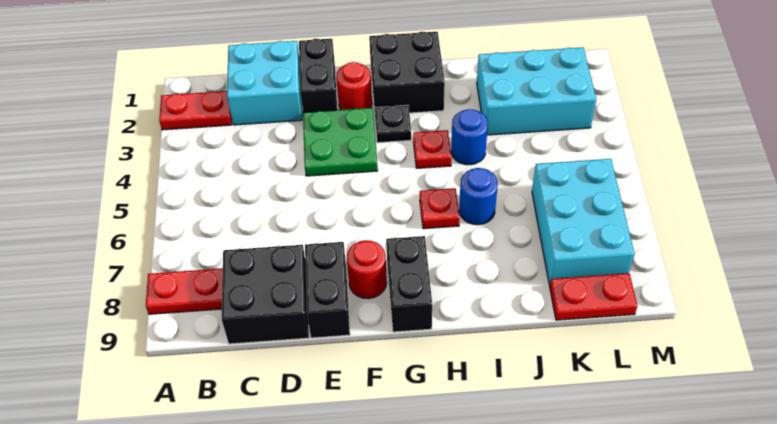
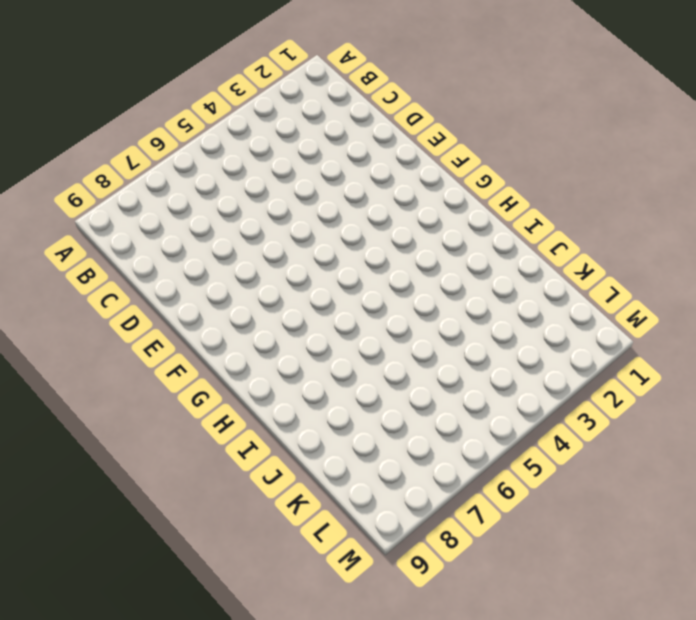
none -> red plate A2:B2 level 1
none -> red plate A8:B8 level 1
none -> cyan brick C1:D2 level 1

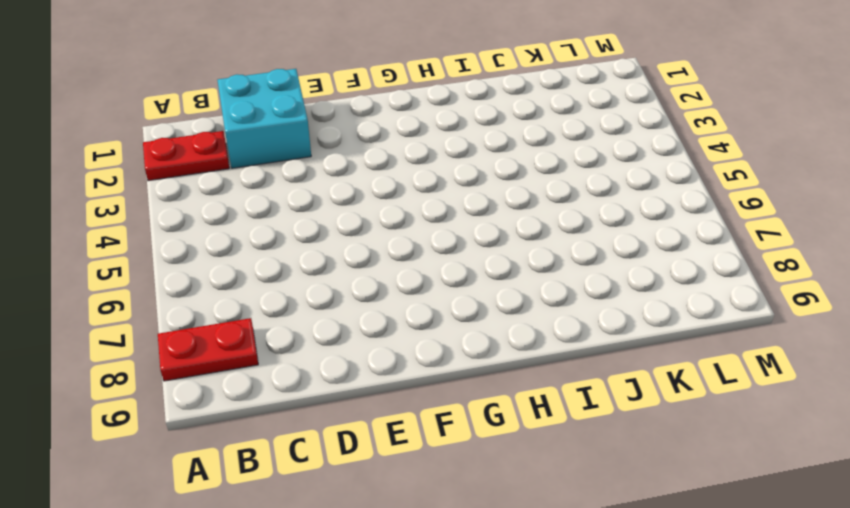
none -> black brick C8:D9 level 1
none -> black brick E1:E2 level 1
none -> green plate E3:F4 level 1

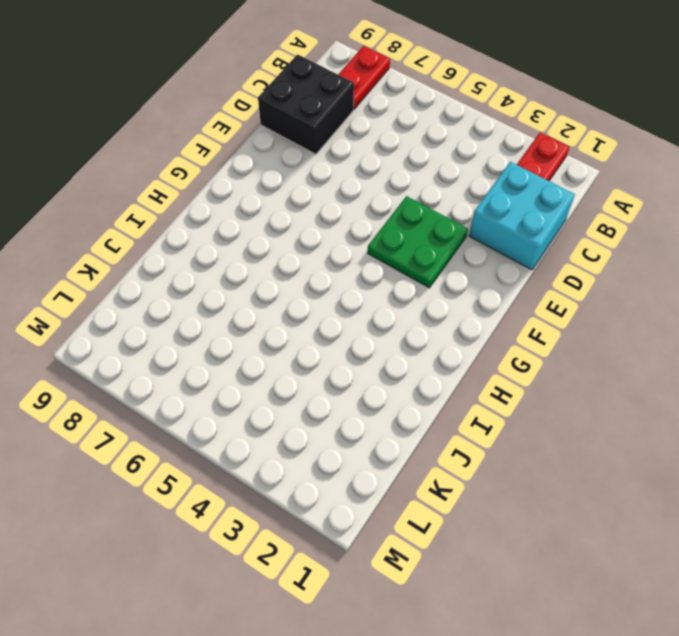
none -> black brick E1:E2 level 1
none -> black brick E8:E9 level 1
none -> red round brick F2 level 1

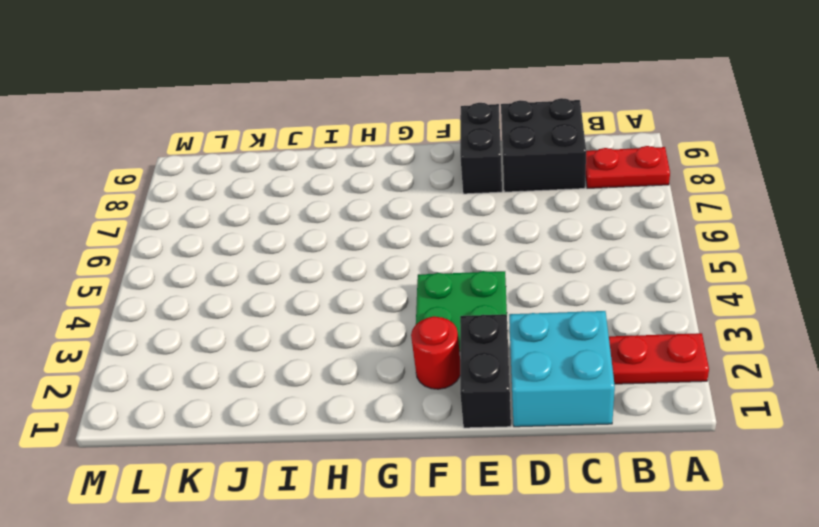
none -> red round brick F8 level 1
none -> black brick G1:H2 level 1
none -> black plate G3 level 1

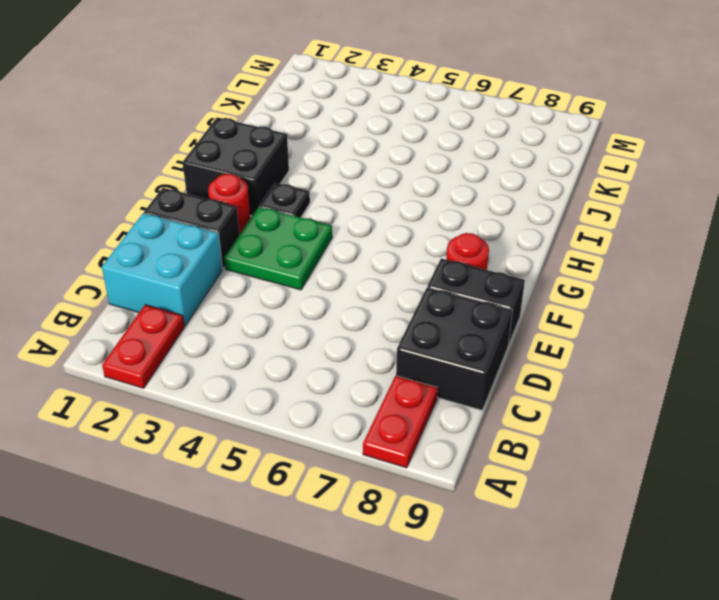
none -> black brick G8:G9 level 1
none -> red plate H4 level 1
none -> red plate H6 level 1

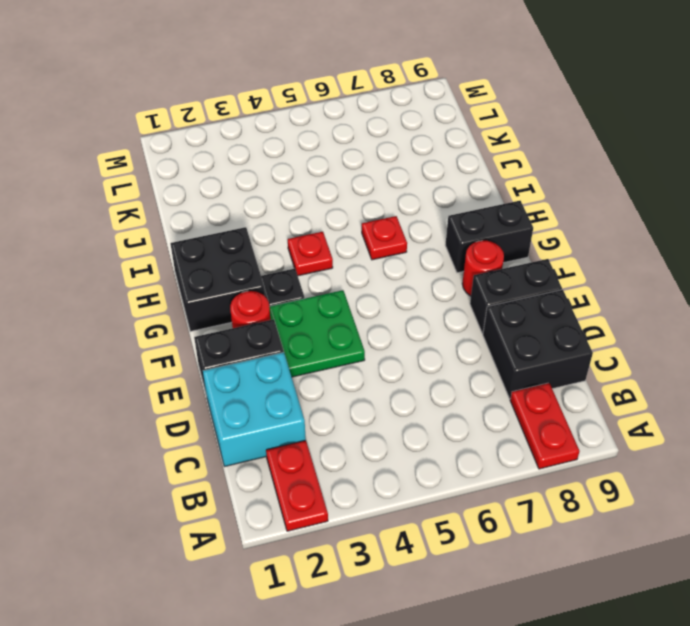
none -> blue round brick I4 level 1
none -> blue round brick I6 level 1
none -> cyan brick J2:L3 level 1

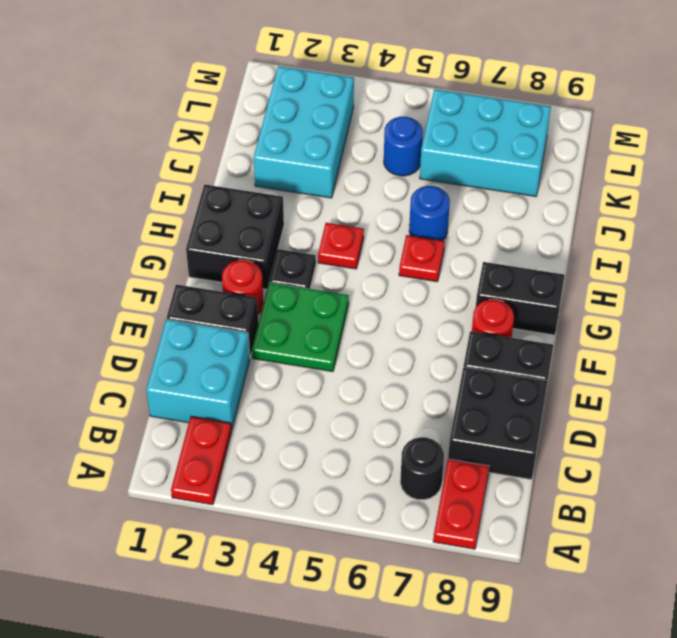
black round brick B7 level 1 -> none
blue round brick K5 level 1 -> blue round brick I4 level 1
none -> red plate K9:L9 level 1

